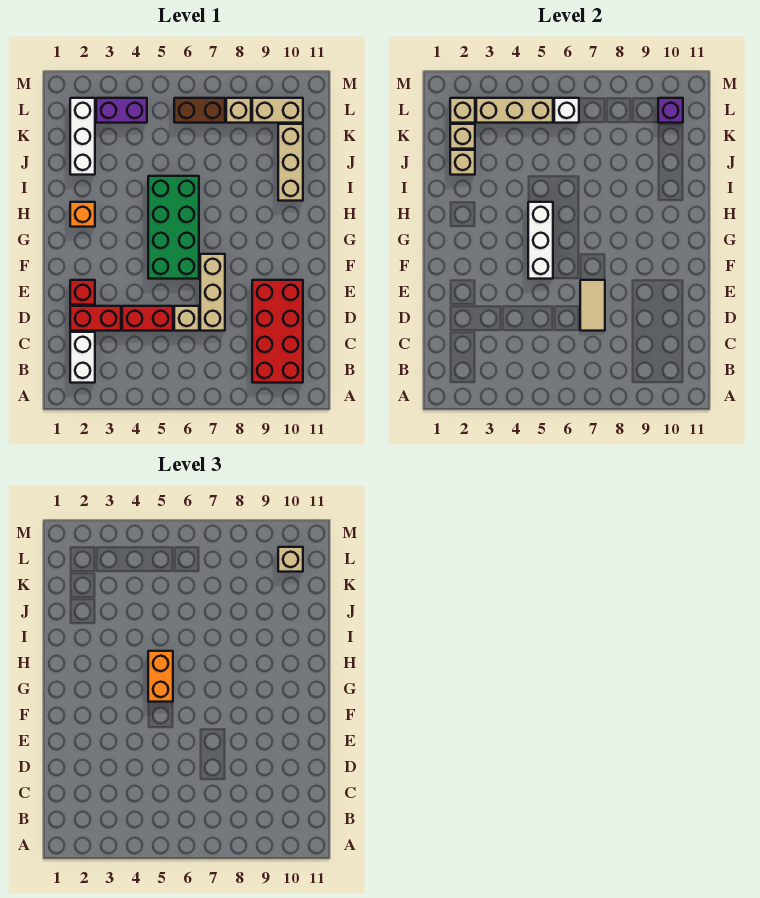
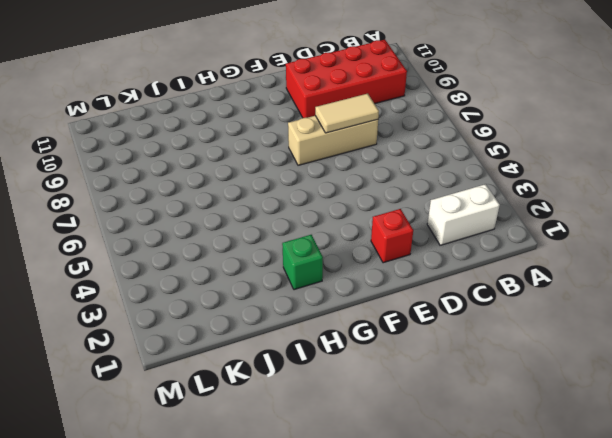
green brick H2 level 1 -> orange brick H2 level 1
none -> red brick D2:D3 level 1
none -> red brick D4:D5 level 1
none -> tan brick D6 level 1

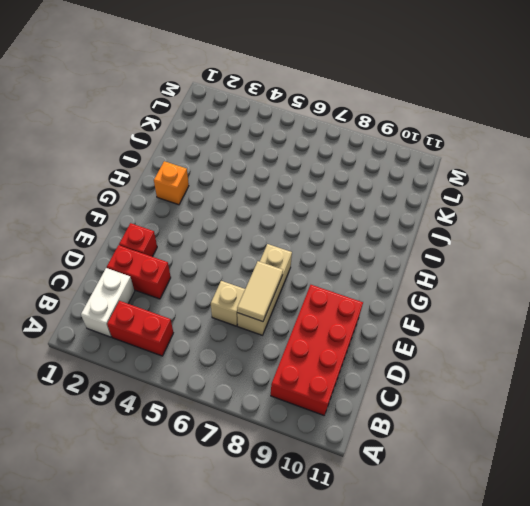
red brick B3:B4 level 1 -> red brick D4:D5 level 1
none -> green brick F5:I6 level 1
none -> tan brick I10:K10 level 1
none -> white brick J2:L2 level 1

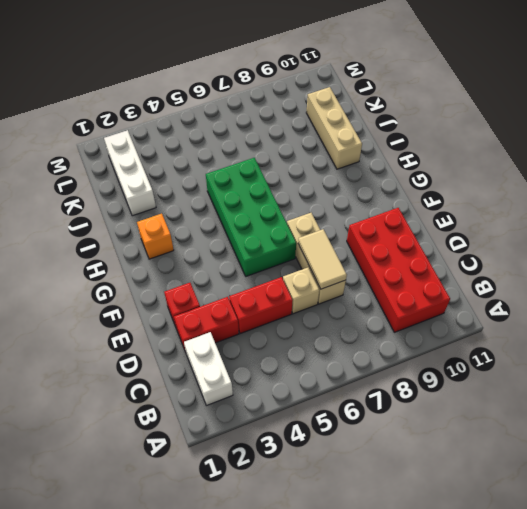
none -> purple brick L3:L4 level 1
none -> brown brick L6:L7 level 1
none -> tan brick L8 level 1

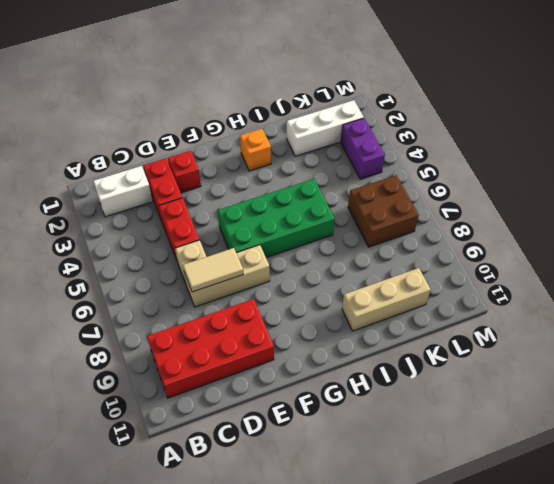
brown brick K6:L7 level 1 -> brown brick L6:L7 level 1
none -> tan brick L8 level 1
none -> tan brick L9:L10 level 1
none -> white brick F5:H5 level 2

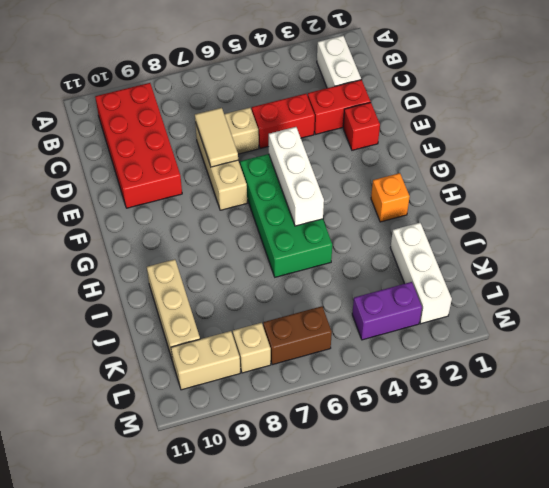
none -> tan brick J2 level 2
none -> tan brick K2 level 2
none -> tan brick L2 level 2

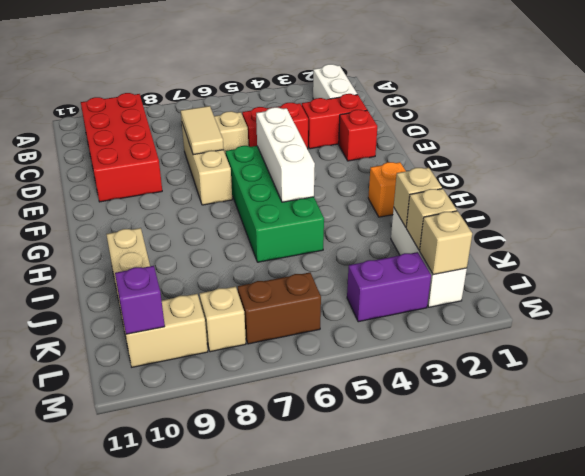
none -> tan brick L3:L5 level 2
none -> white brick L6 level 2
none -> orange brick G5:H5 level 3

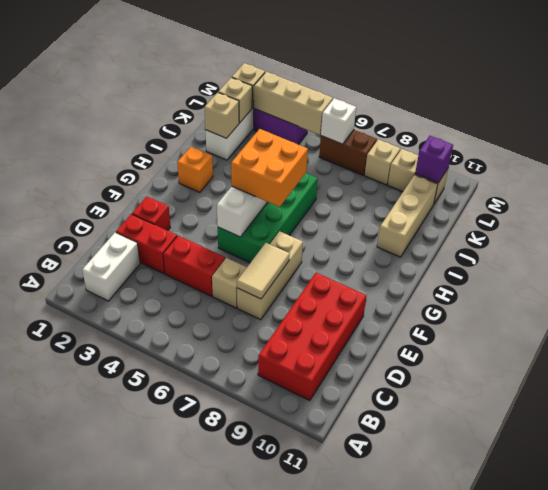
orange brick G5:H6 level 3 -> orange brick G5:H5 level 3
none -> tan brick L10 level 3

